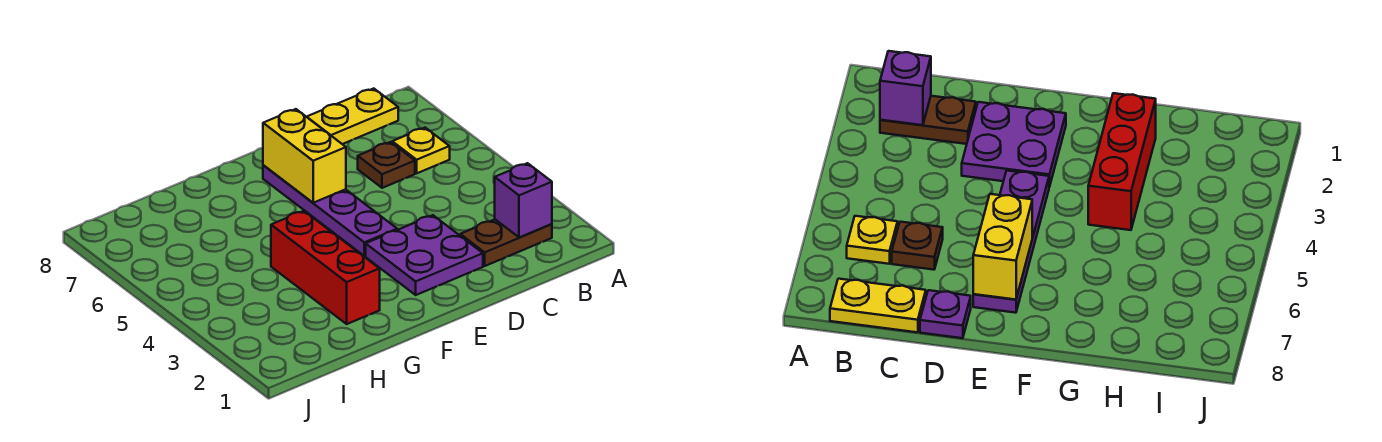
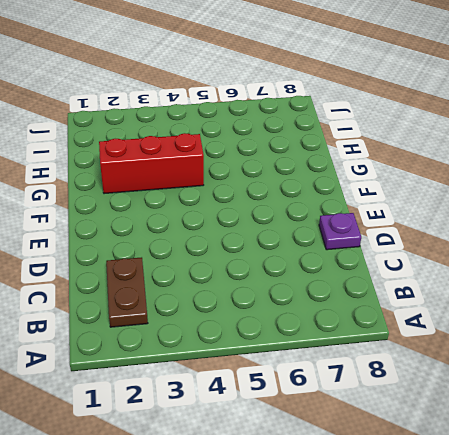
none -> yellow plate B6 level 1
none -> yellow plate B8:C8 level 1

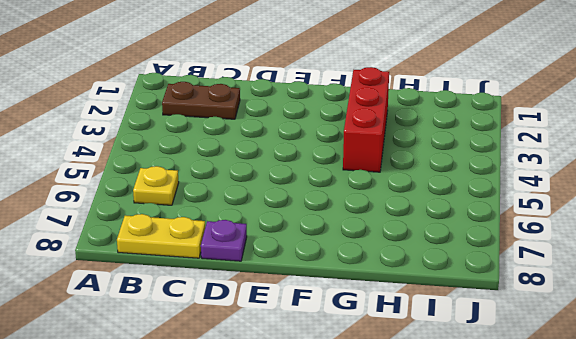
none -> brown plate C6 level 1
none -> purple plate D2:E3 level 1

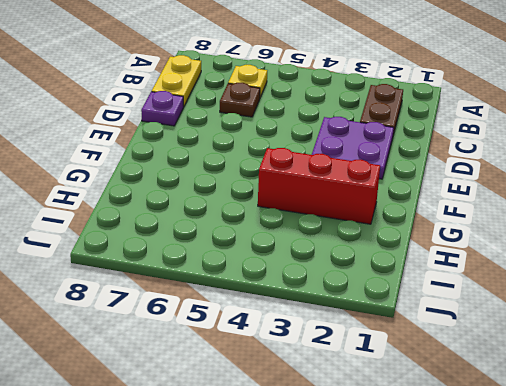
none -> purple plate E4:E7 level 1
none -> purple brick B2 level 2

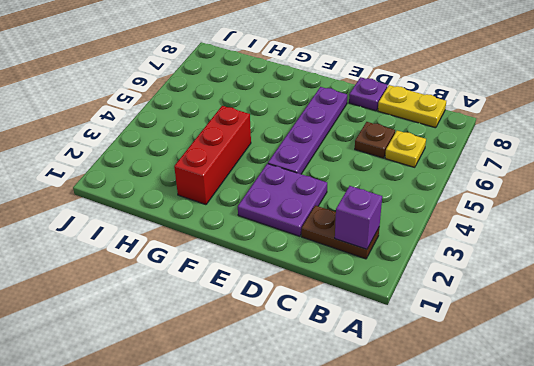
none -> yellow brick E6:E7 level 2

